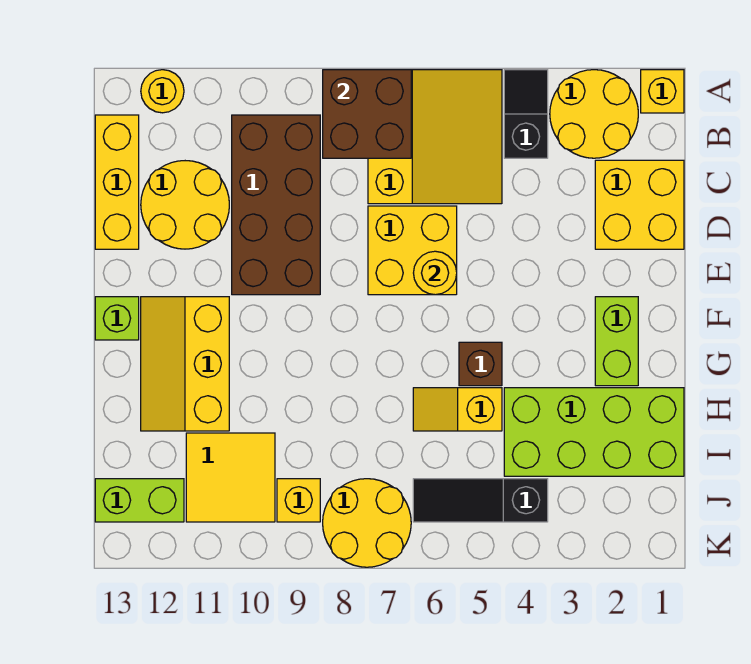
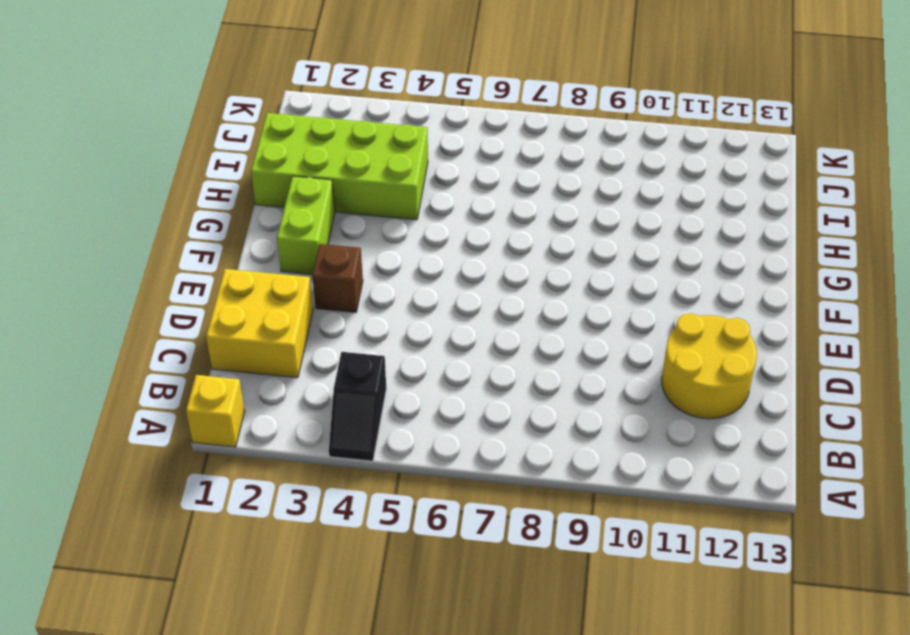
brown brick E3 level 1 -> brown brick G5 level 1
none -> yellow round brick A2:B3 level 1
none -> yellow slope A5:C7 level 1 top 7
none -> yellow round brick A12 level 1

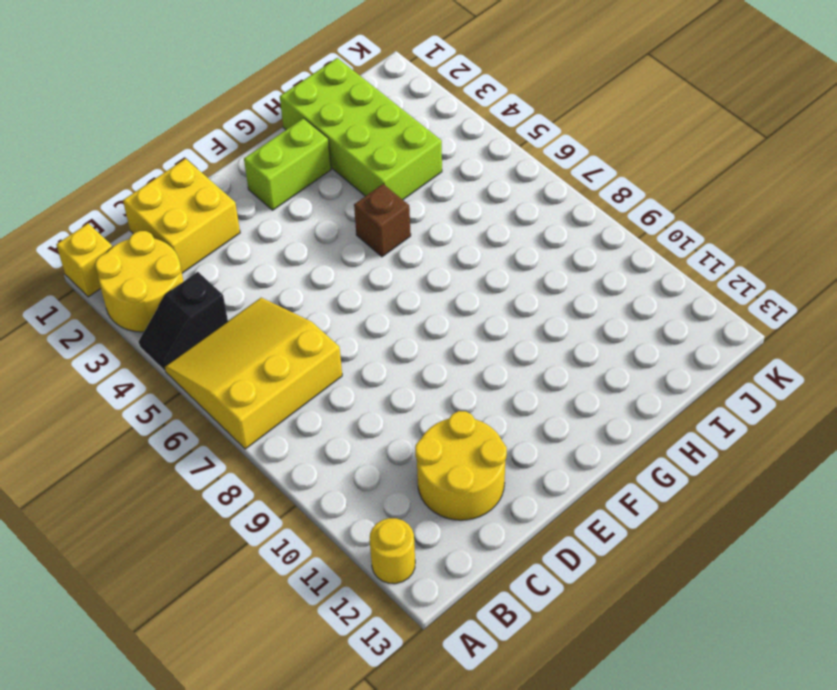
none -> brown brick B9:E10 level 1
none -> yellow brick B13:D13 level 1
none -> yellow brick D6:E7 level 1

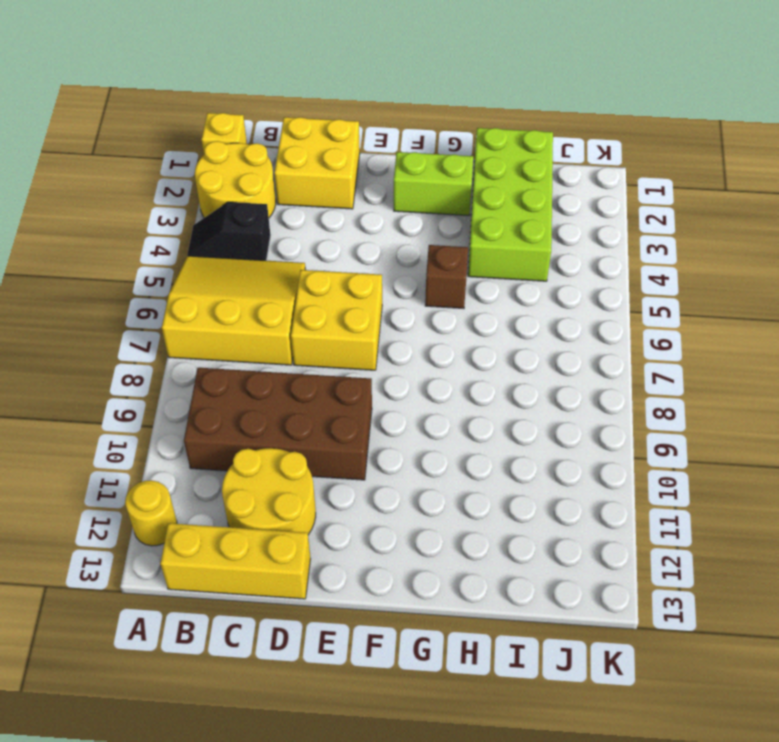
none -> yellow slope F11:H12 level 1 top 11
none -> lime brick F13 level 1
none -> yellow slope H5:H6 level 1 top 5

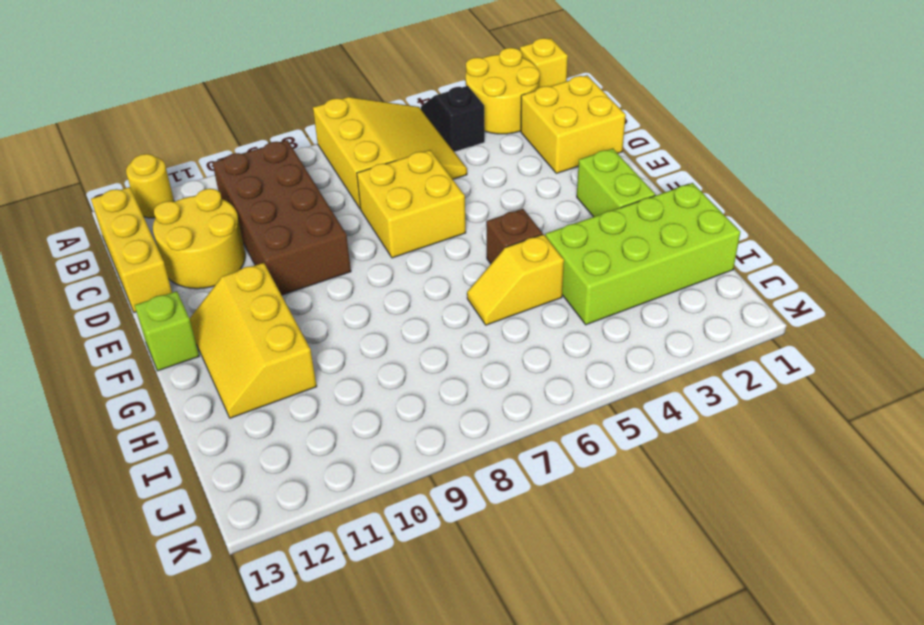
none -> yellow tile I10:J11 level 1
none -> black slope J4:J6 level 1 top 4
none -> yellow round brick J7:K8 level 1

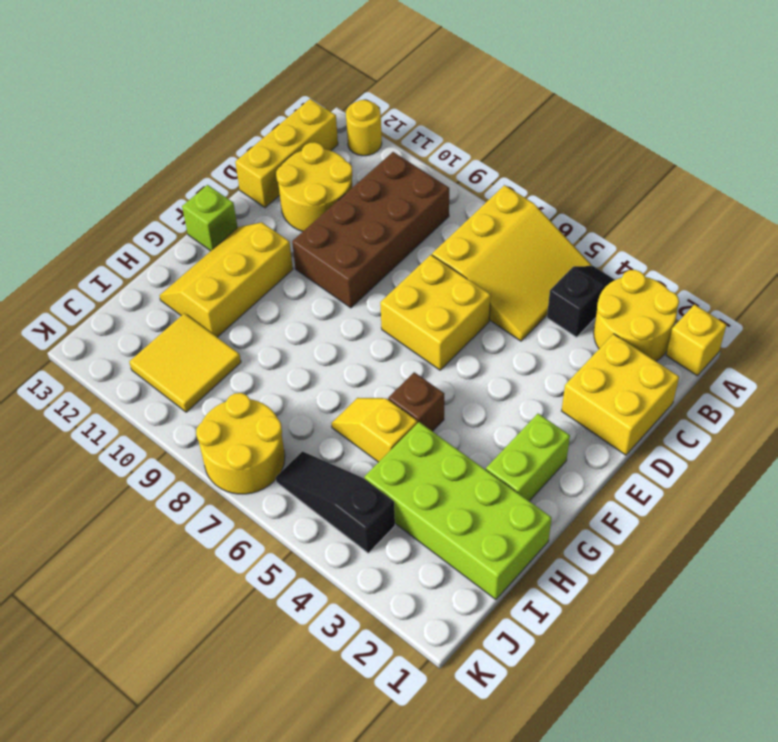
none -> yellow brick J9 level 1
none -> lime brick J12:J13 level 1
none -> brown brick A7:B8 level 2

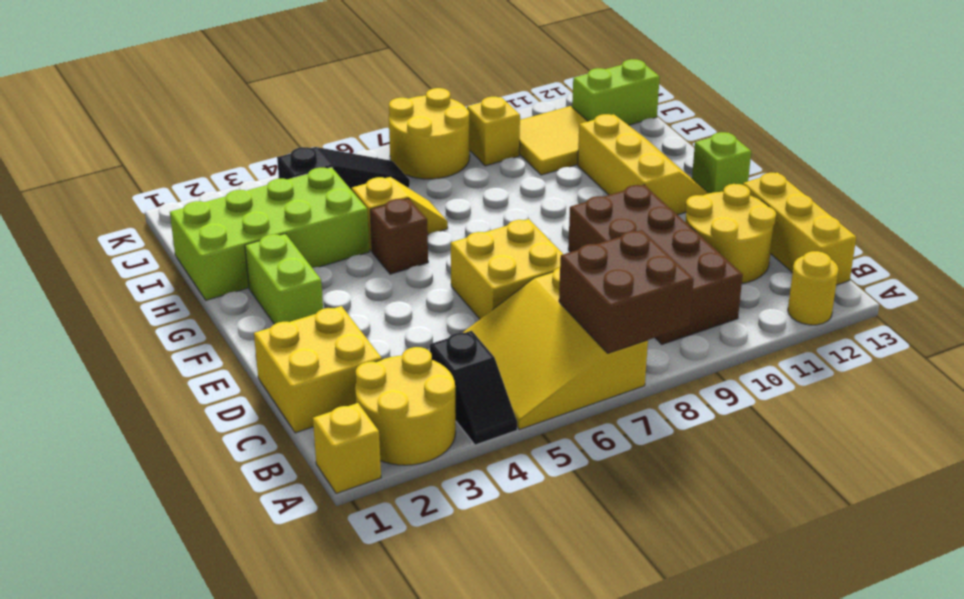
none -> yellow round brick E6 level 2

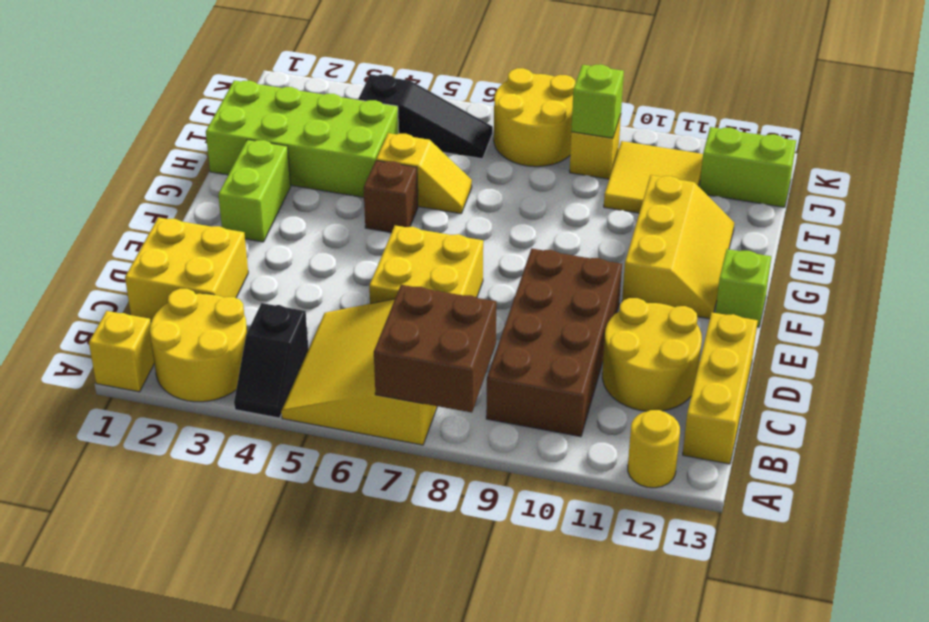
lime brick J9 level 2 -> none
none -> yellow round brick E6 level 2

